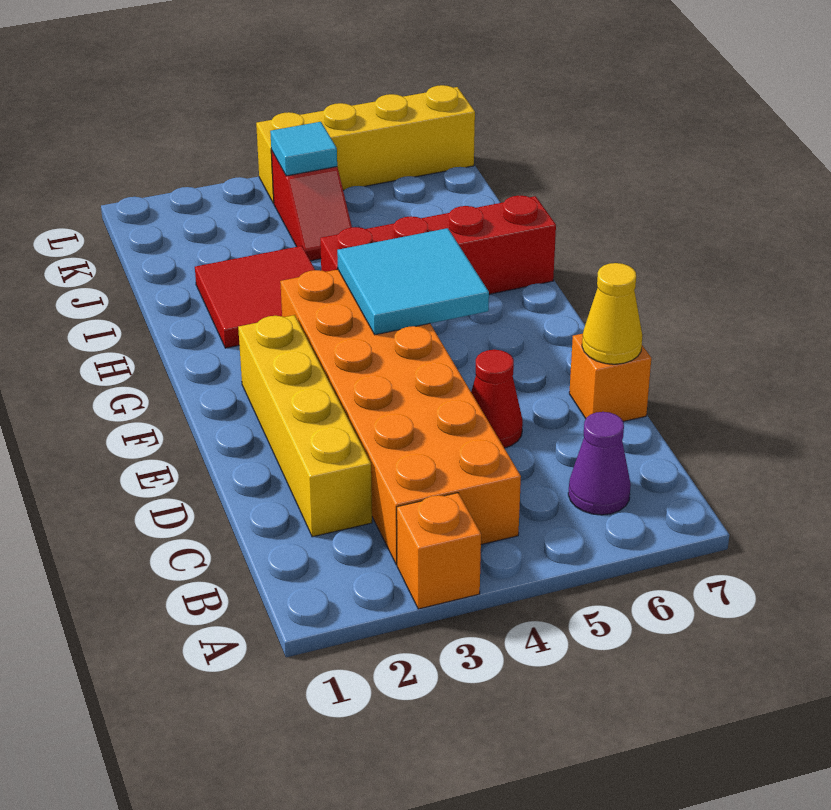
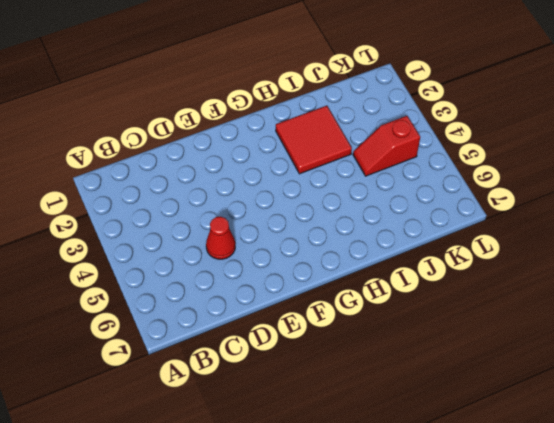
none -> orange brick A3 level 1
none -> orange brick B3:G4 level 1
none -> purple cone B6 level 1

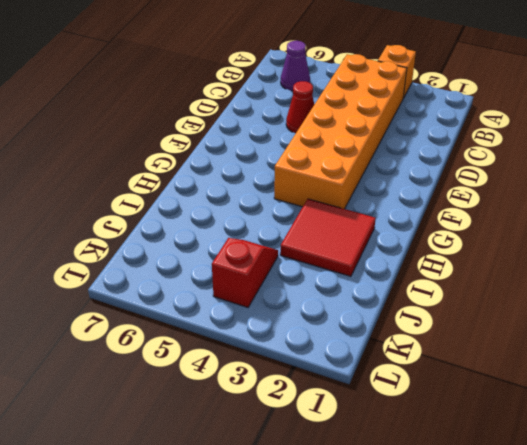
none -> yellow brick C2:F2 level 1
none -> orange brick D7 level 1
none -> red brick H4:H7 level 1

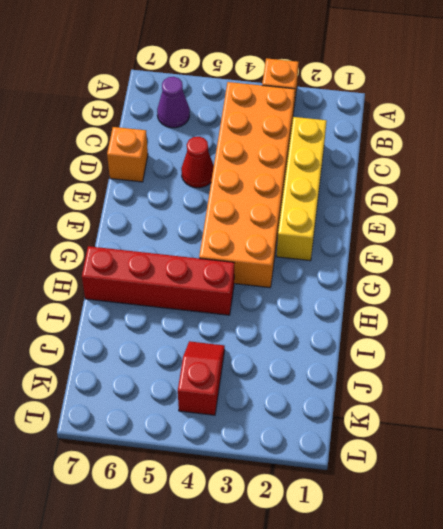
none -> red tile H2:I3 level 1
none -> yellow brick L4:L7 level 1
none -> yellow cone D7 level 2

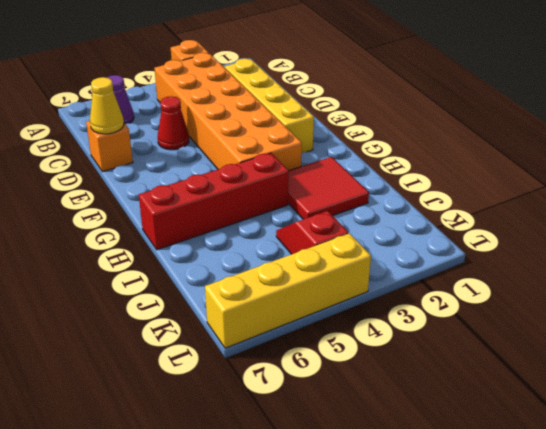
none -> cyan tile F4:G5 level 2
none -> cyan tile K4 level 2

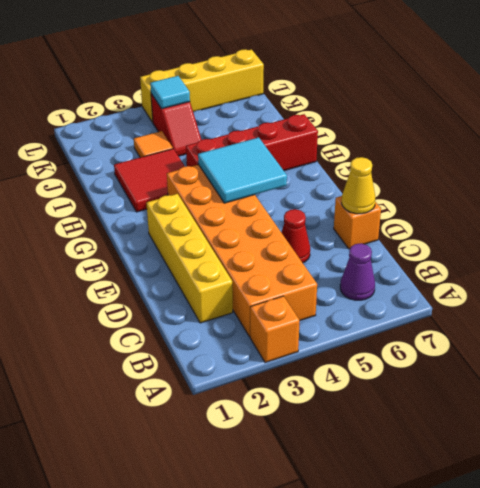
orange tile J3 level 1 -> none

